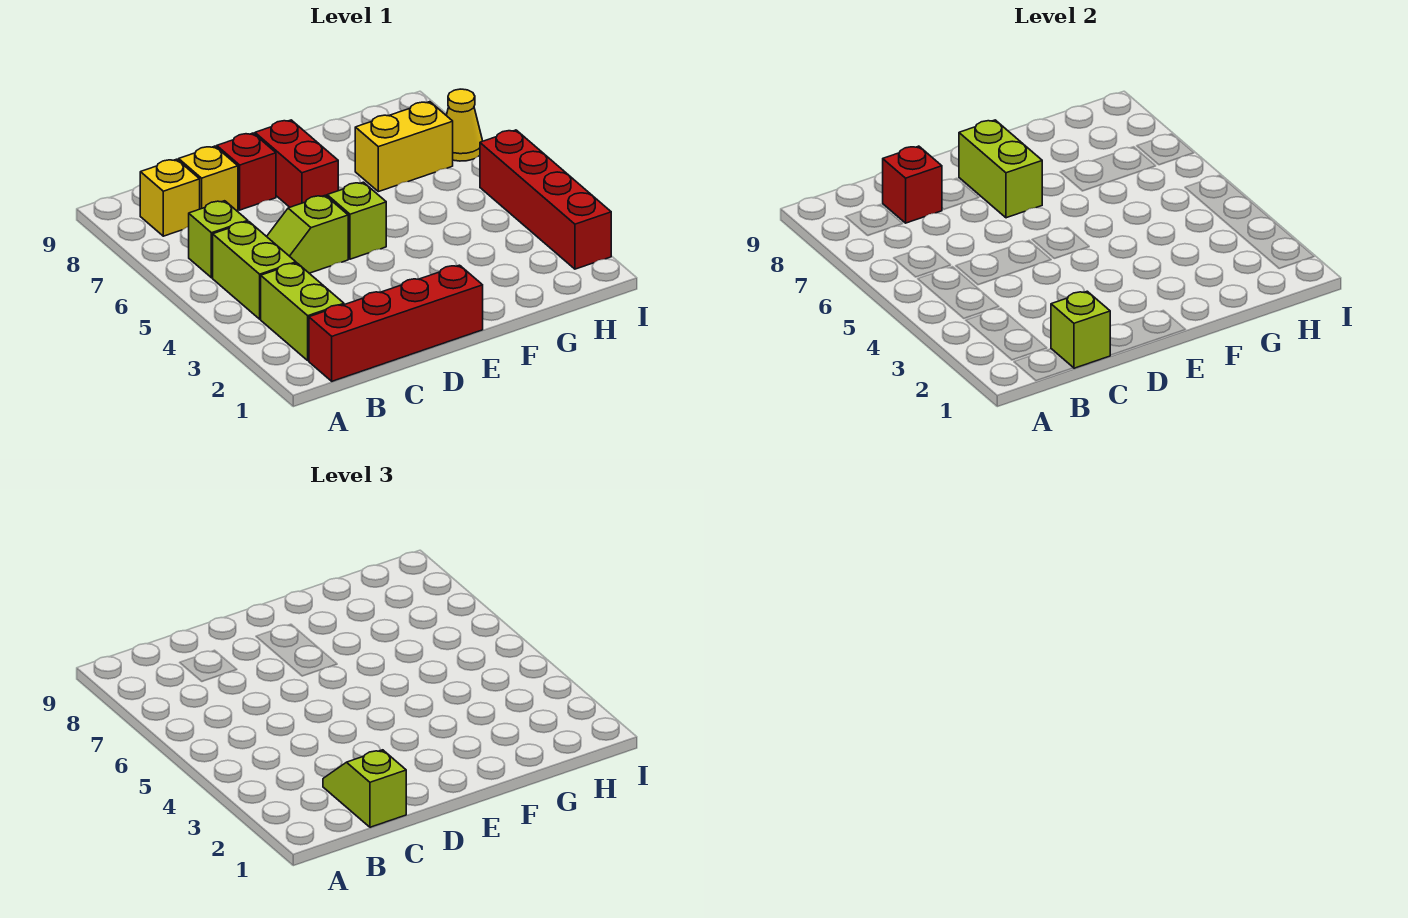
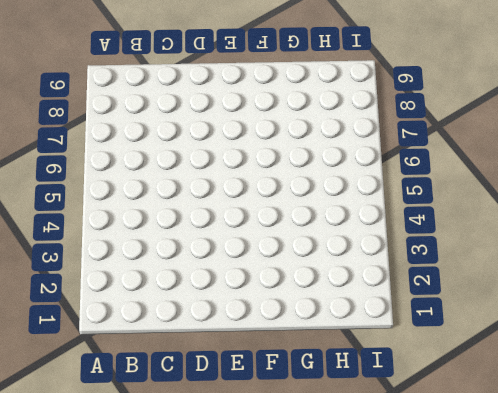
none -> red brick B1:E1 level 1
none -> lime brick B2:B3 level 1
none -> lime brick B4:B5 level 1

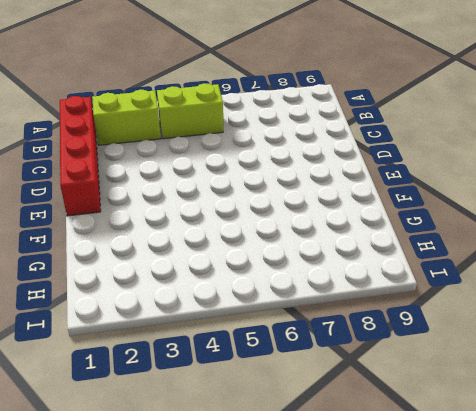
none -> lime brick B6 level 1
none -> yellow brick B8 level 1
none -> lime slope C5:D5 level 1 top D

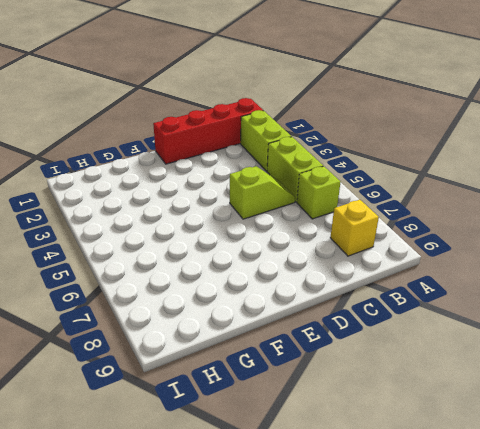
none -> yellow brick C8 level 1
none -> red brick D8 level 1
none -> lime brick E5 level 1

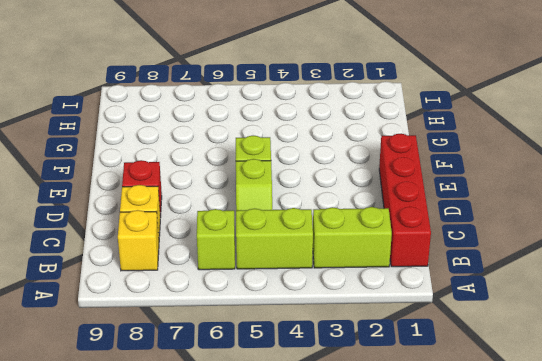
none -> red brick E7:E8 level 1
none -> yellow brick G7:H7 level 1
none -> red brick I2:I5 level 1

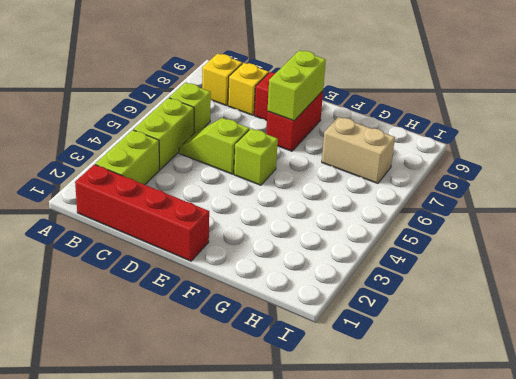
tan brick G7:H7 level 1 -> yellow brick G7:H7 level 1
none -> red brick I2:I5 level 1
none -> yellow cone I7 level 1
none -> lime brick C1 level 2

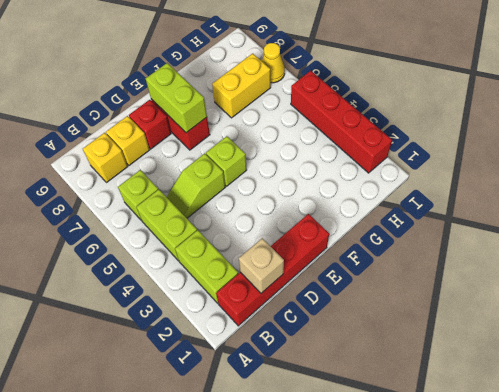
tan brick C1 level 2 -> lime brick C1 level 2
none -> red brick C8 level 2
none -> lime slope C1:C2 level 3 top 1

